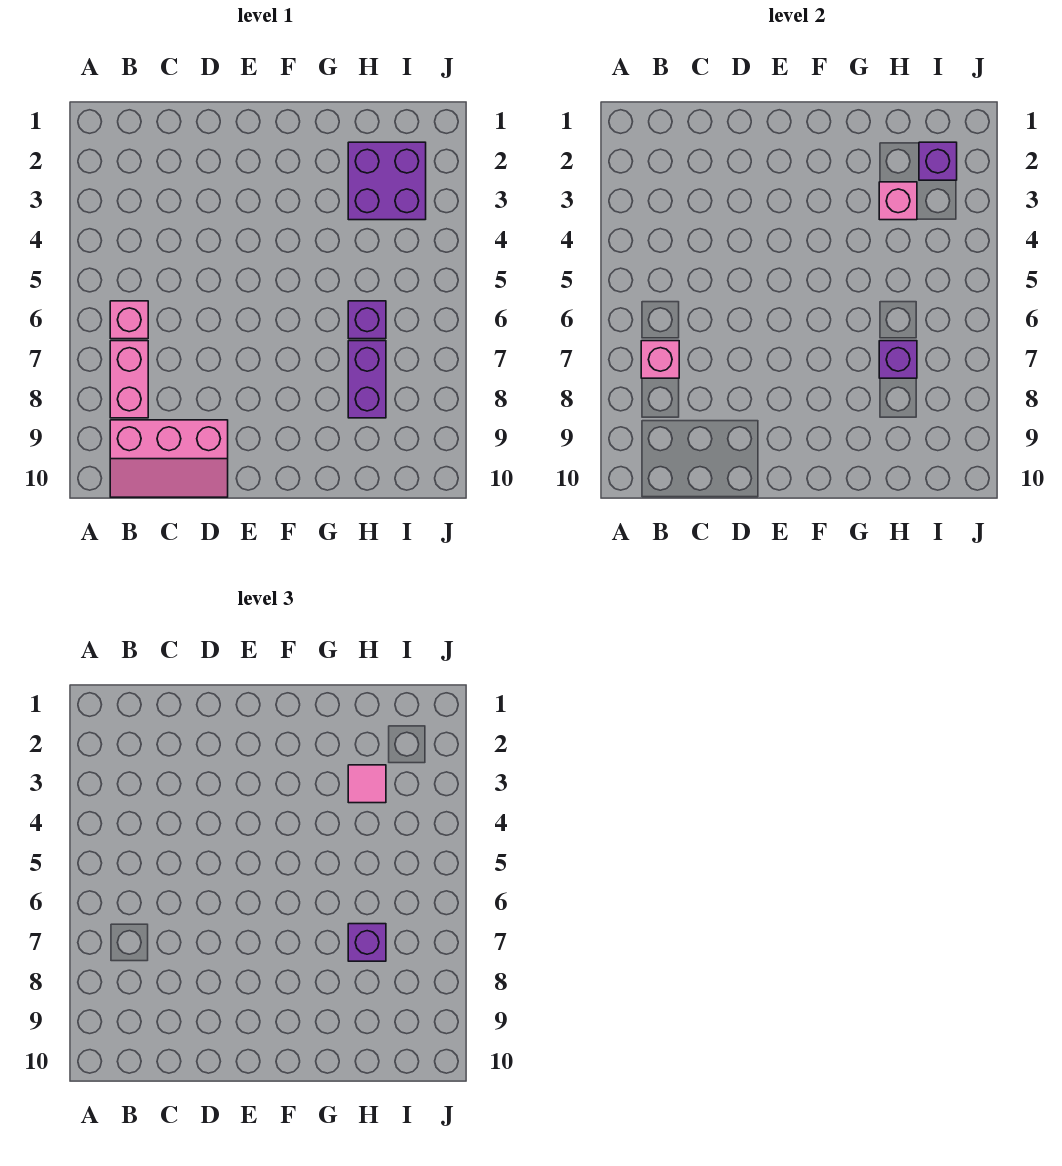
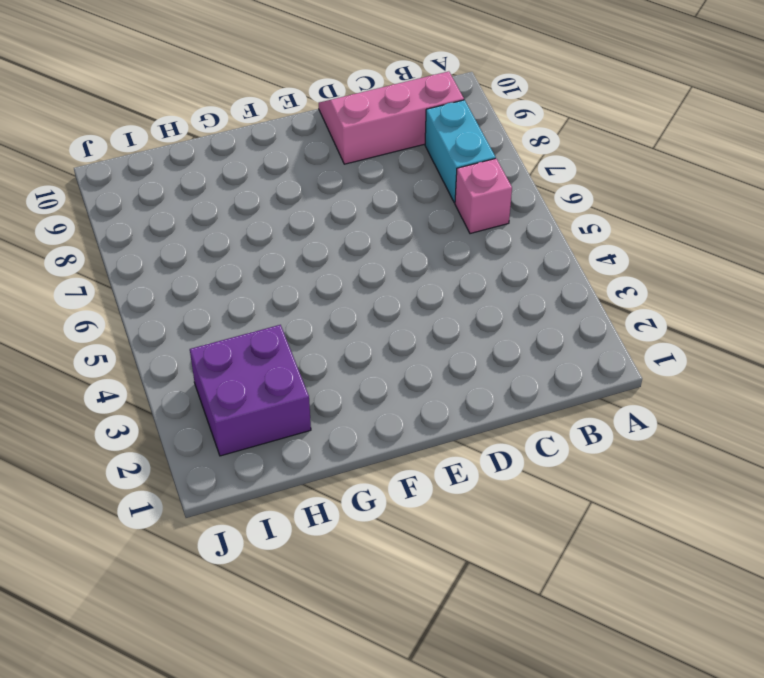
cyan brick B7:B8 level 1 -> pink brick B7:B8 level 1
none -> purple brick H6 level 1
none -> purple brick H7:H8 level 1
none -> pink brick B7 level 2

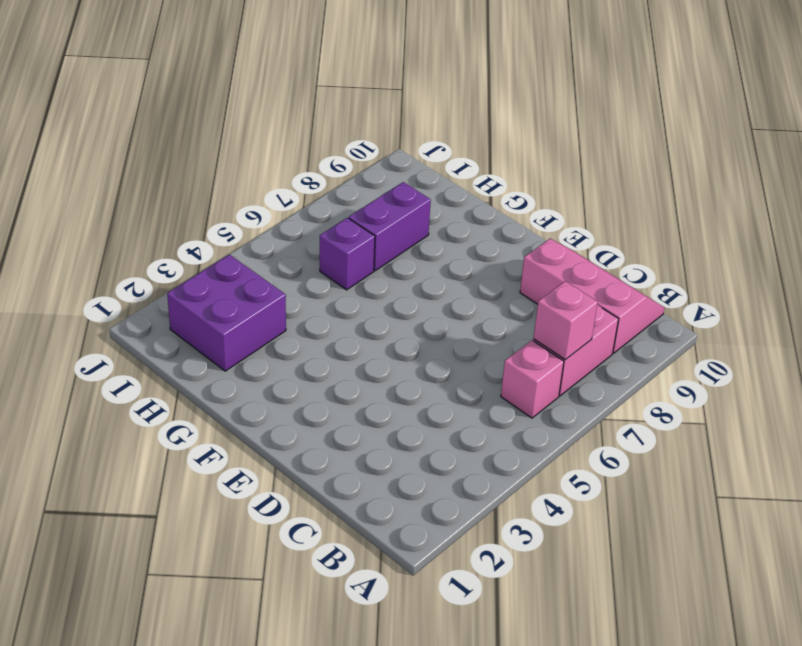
none -> pink brick H3 level 2
none -> purple brick H7 level 2
none -> purple brick I2 level 2

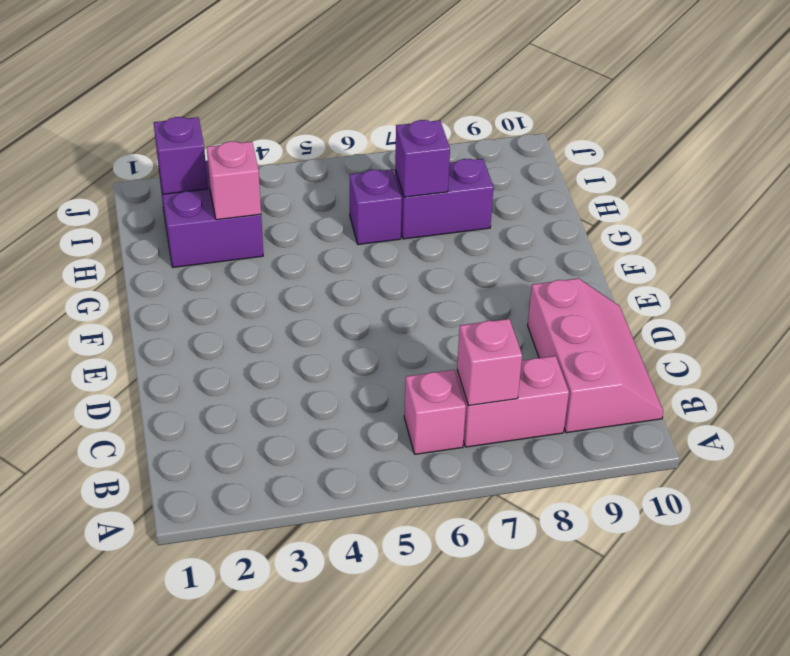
none -> pink tile H3 level 3
none -> purple brick H7 level 3

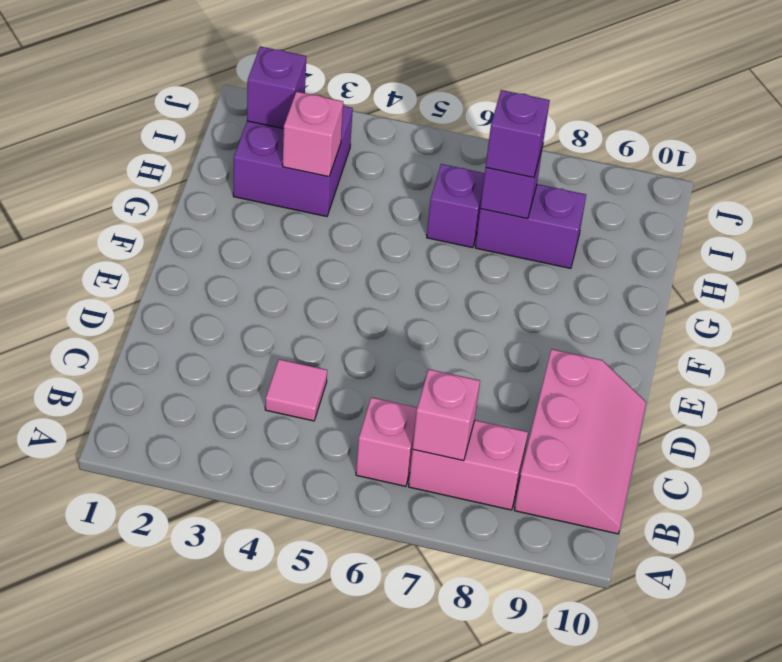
pink tile C4 level 1 -> pink tile H3 level 3

